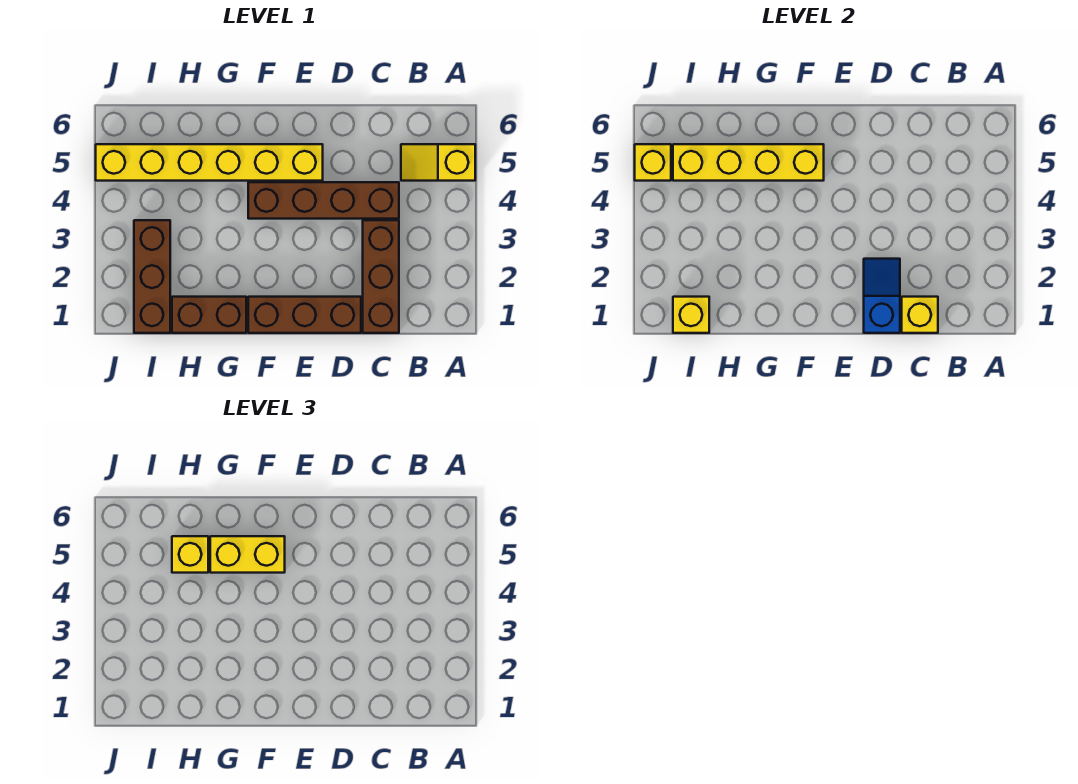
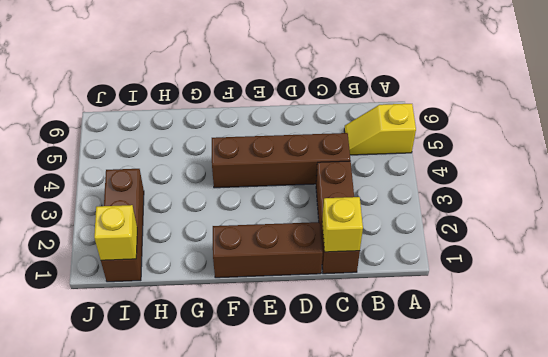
none -> yellow brick E5:J5 level 1
none -> brown brick G1:H1 level 1
none -> blue slope D1:D2 level 2 top 1

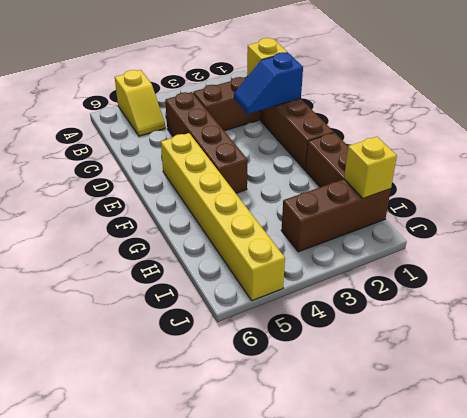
none -> yellow brick F5:I5 level 2
none -> yellow brick J5 level 2
none -> yellow brick F5:G5 level 3

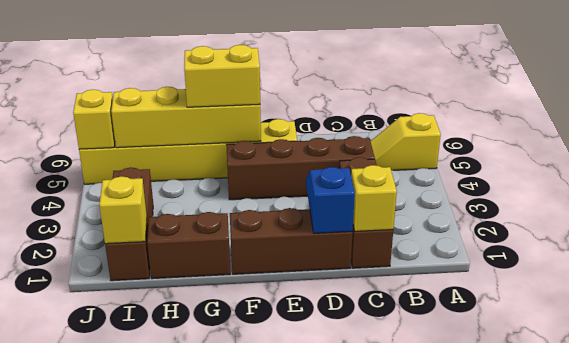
none -> yellow brick H5 level 3

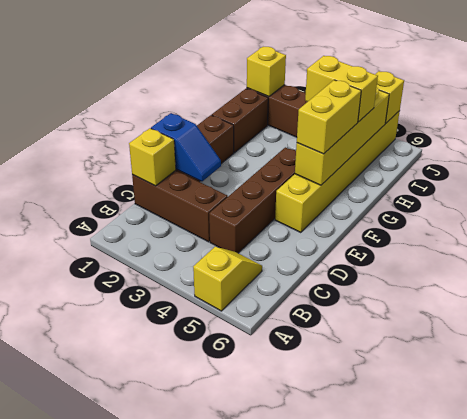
yellow brick H4:H5 level 3 -> yellow brick H5 level 3

